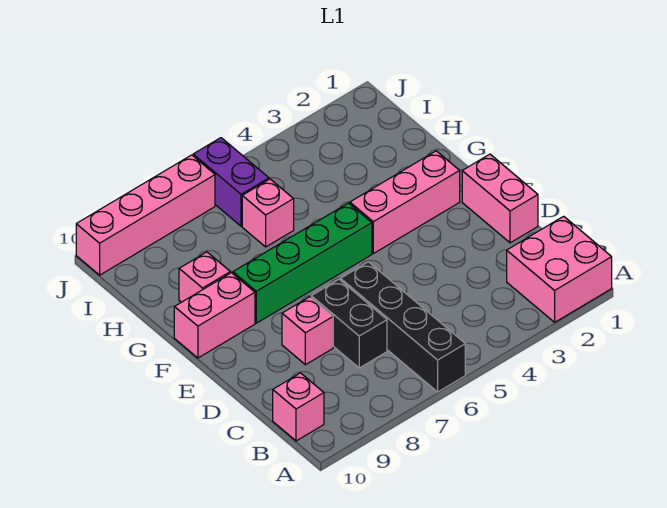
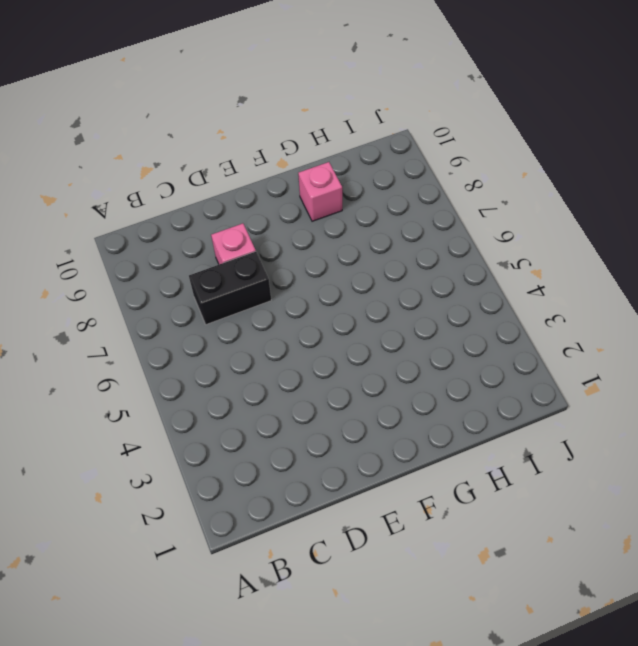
none -> pink brick A1:B2 level 1
none -> black brick A6:D6 level 1
none -> pink brick B10 level 1

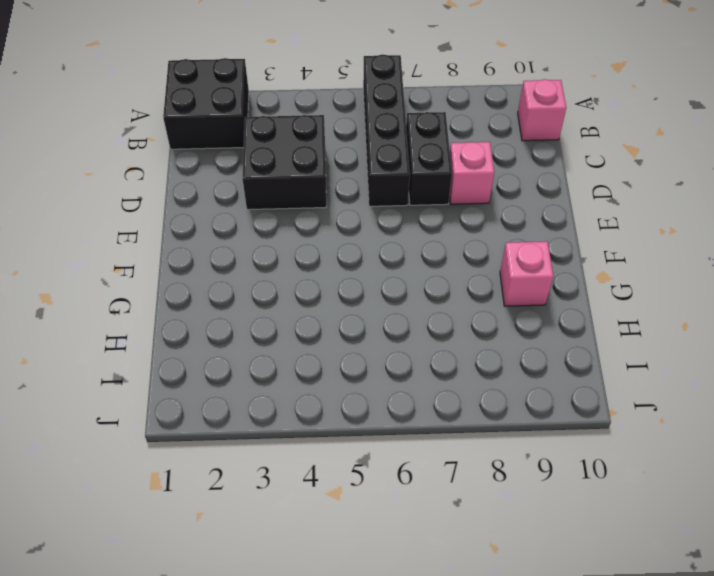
black brick A1:B2 level 1 -> pink brick A1:B2 level 1
black brick C3:D4 level 1 -> none
none -> pink brick D1:E1 level 1
none -> pink brick F2:F4 level 1
none -> green brick F5:F8 level 1

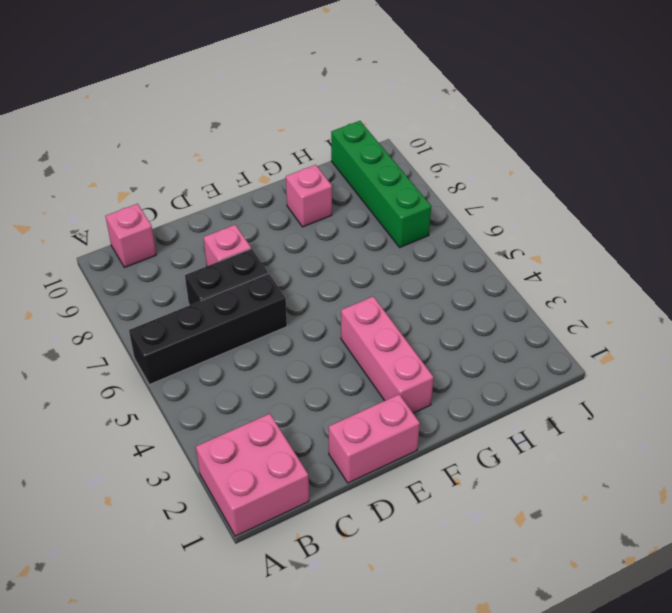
green brick I7:I10 level 1 -> green brick F5:F8 level 1
none -> pink brick F9:F10 level 1
none -> pink brick H6 level 1
none -> purple brick I6:J6 level 1

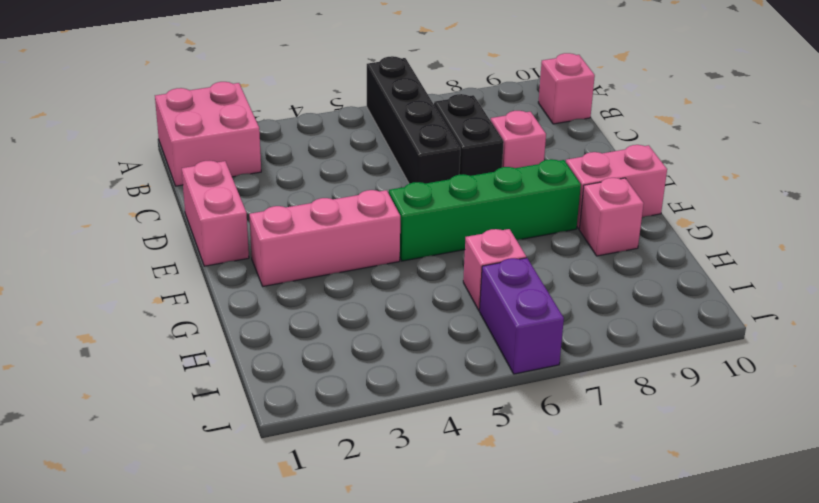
none -> pink brick J7:J10 level 1

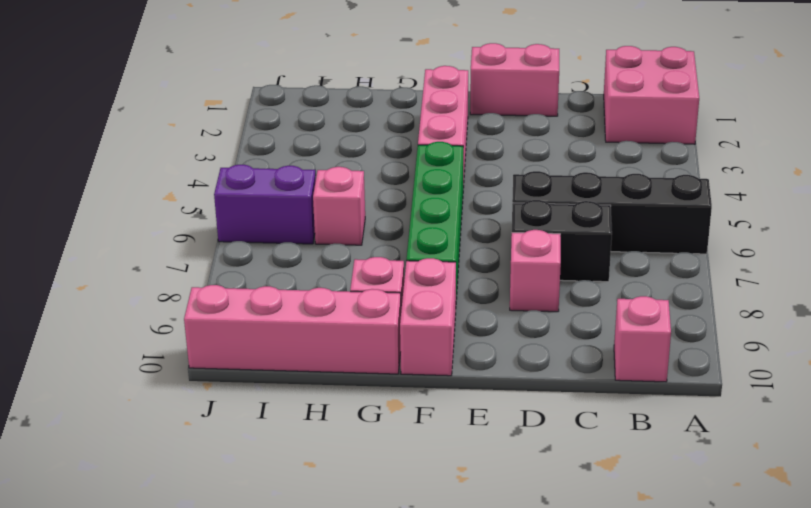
pink brick G10:J10 level 1 -> pink brick J7:J10 level 1

